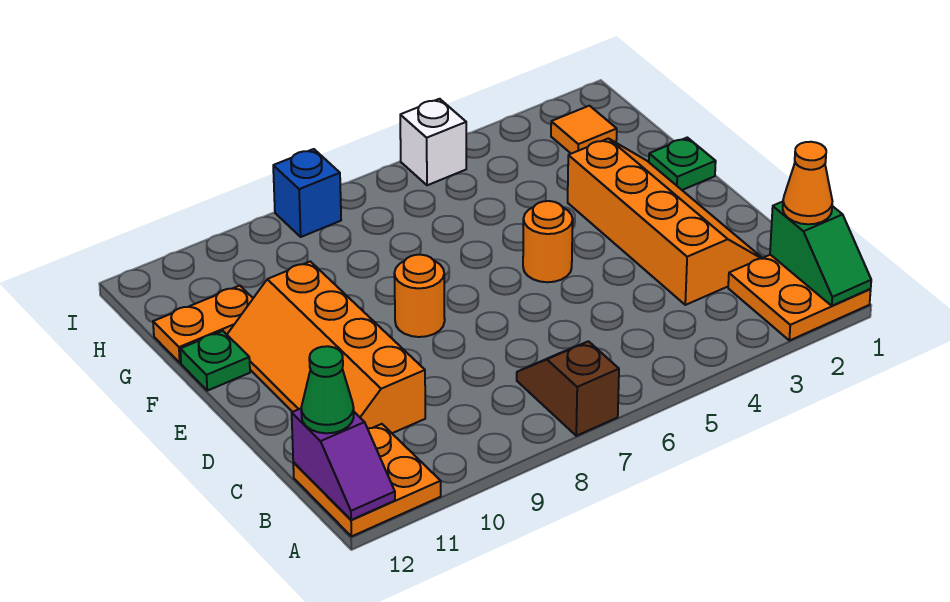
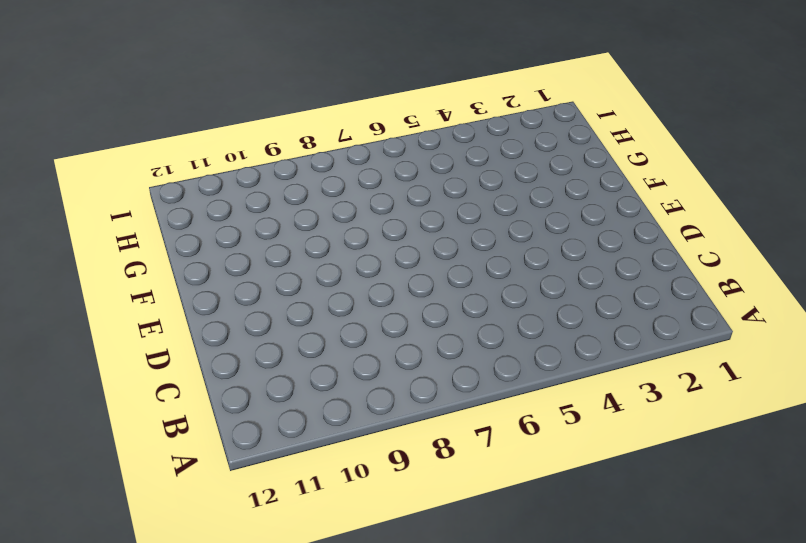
none -> orange plate A1:B2 level 1
none -> brown slope A7:B7 level 1 top A
none -> orange plate A11:B12 level 1

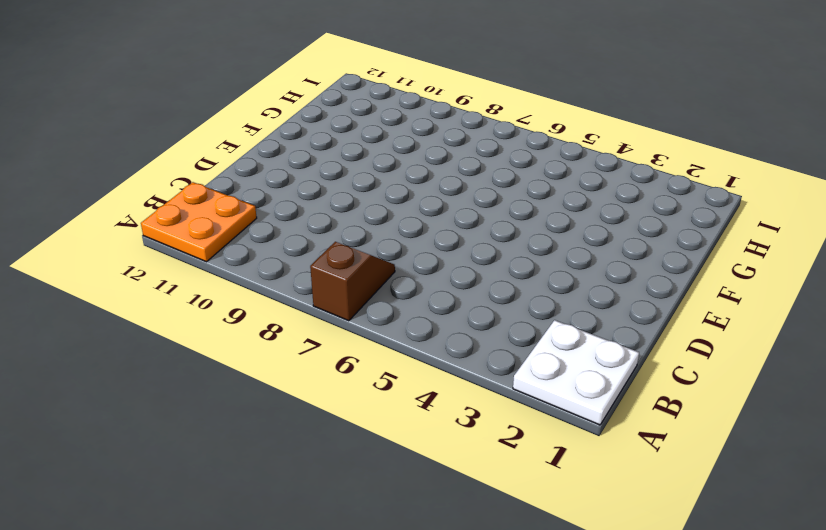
white plate A1:B2 level 1 -> orange plate A1:B2 level 1
none -> orange slope C2:F3 level 1 top 3
none -> orange slope C10:F11 level 1 top 10
none -> orange round brick E5 level 1

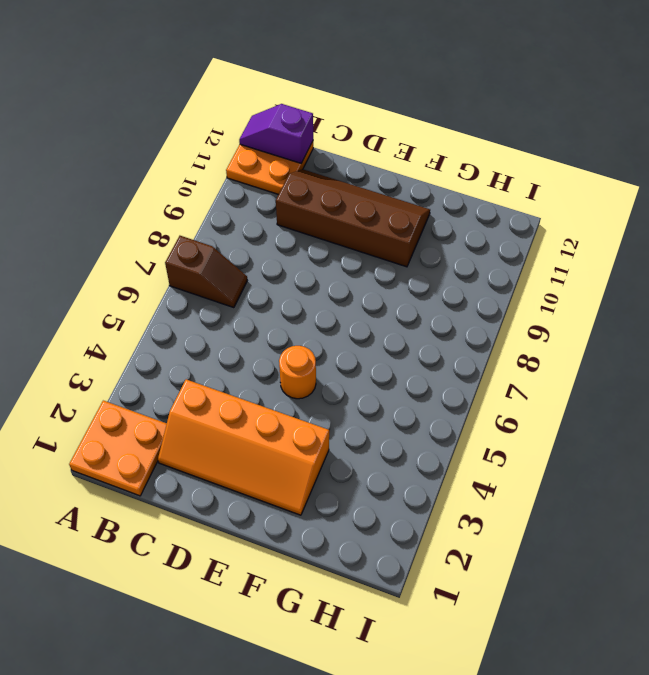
brown slope C10:F11 level 1 top 10 -> orange slope C10:F11 level 1 top 10
none -> orange round brick E8 level 1
none -> green plate F1 level 1
none -> green plate F12 level 1

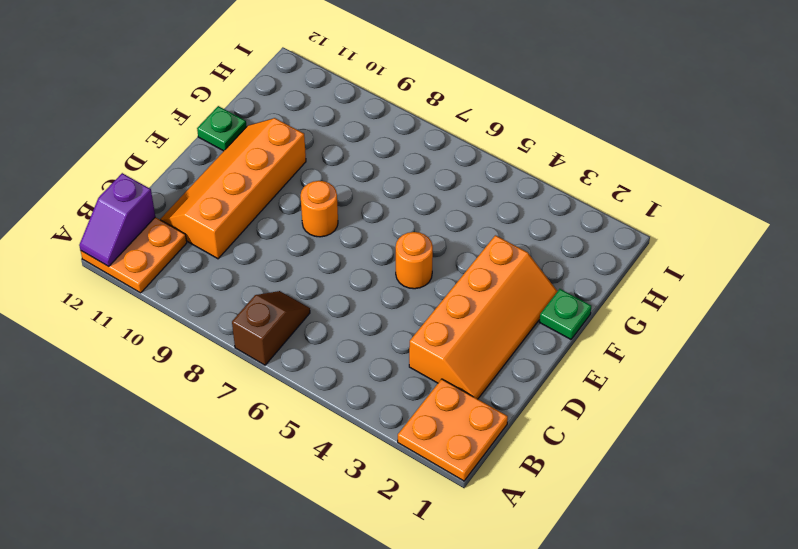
none -> orange plate G11:G12 level 1
none -> orange tile H2 level 1
none -> white brick I5 level 1

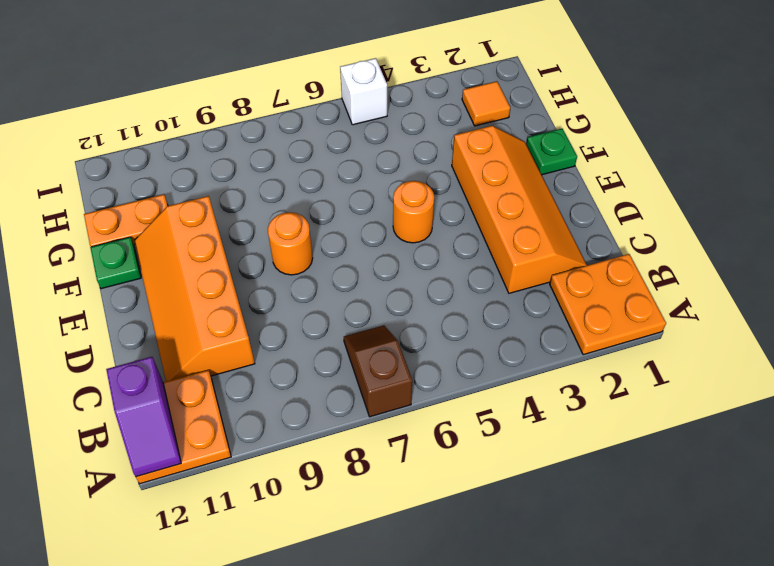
none -> blue brick I8 level 1
none -> green slope A1:B1 level 2 top B
none -> orange cone B1 level 3

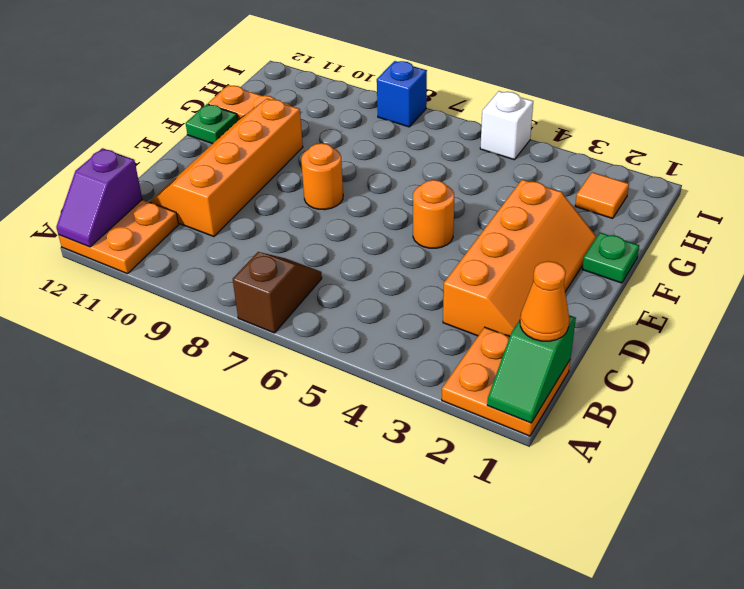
none -> green cone B12 level 3

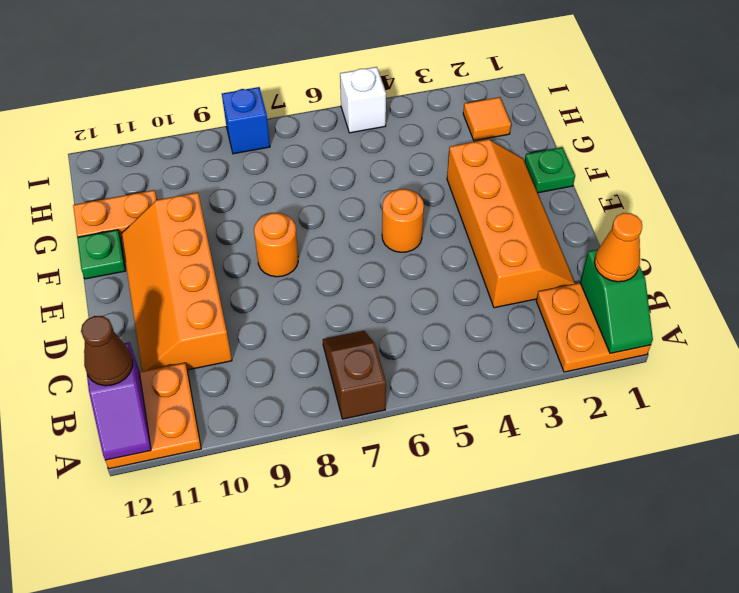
brown cone B12 level 3 -> green cone B12 level 3

